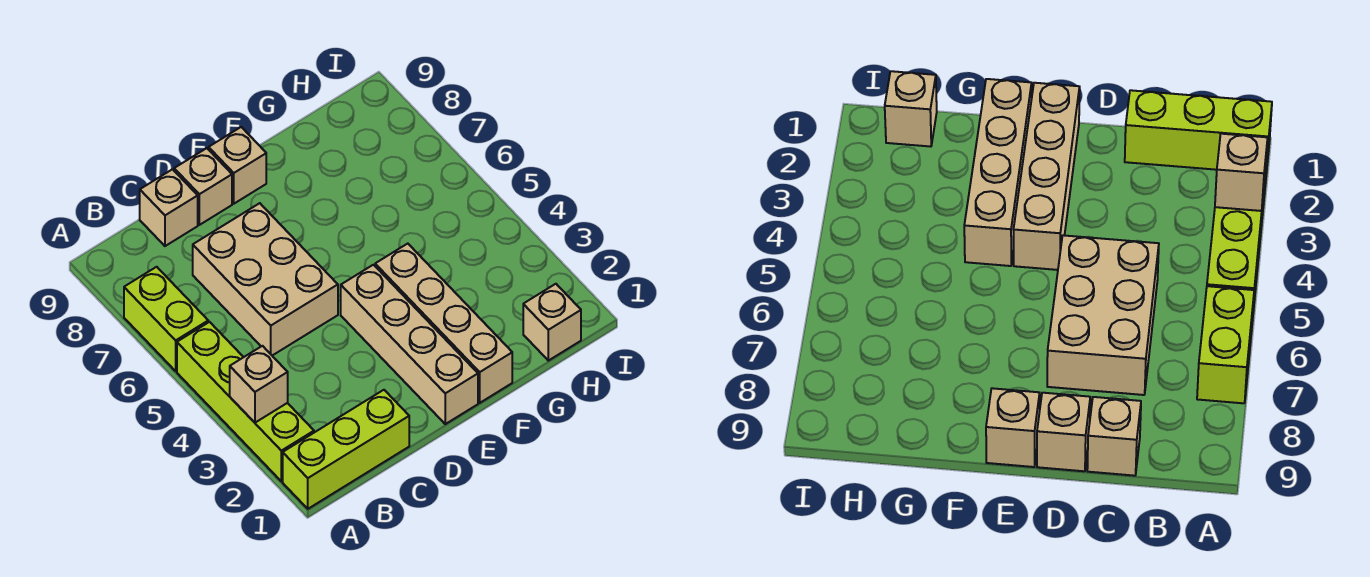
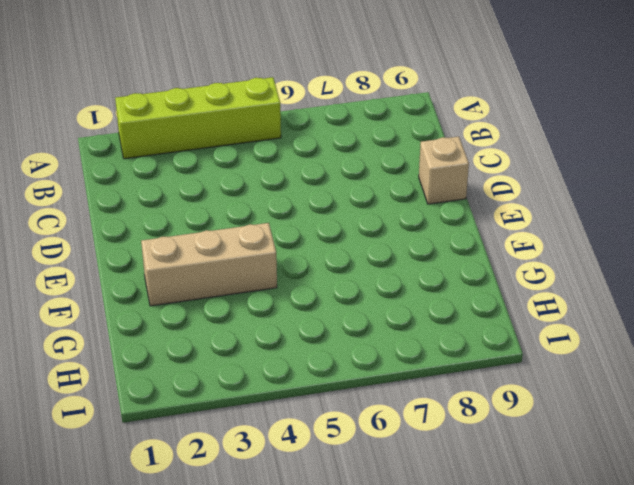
tan brick F2:F4 level 1 -> tan brick F1:F4 level 1
none -> lime brick A1:C1 level 1
none -> lime brick A6:A7 level 1

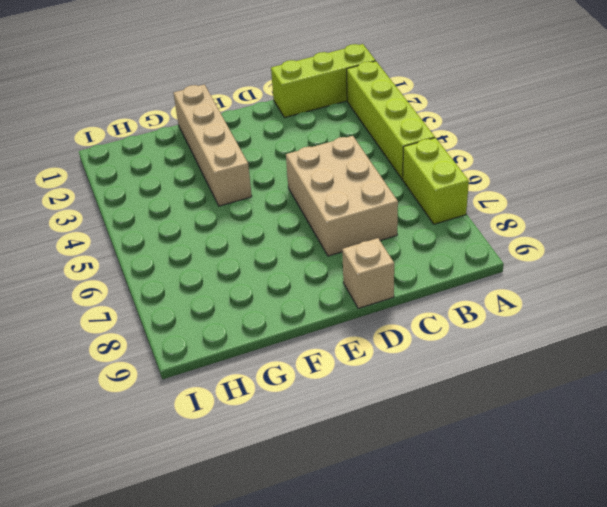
none -> tan brick C9 level 1
none -> tan brick E1:E4 level 1

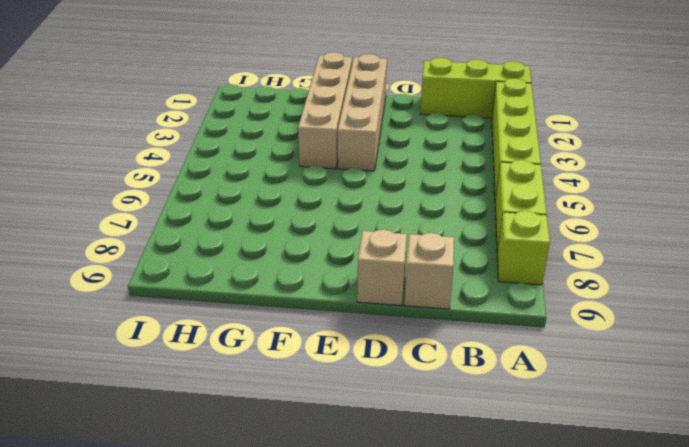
lime brick A8 level 1 -> none
none -> tan brick C5:D7 level 1
none -> tan brick E9 level 1

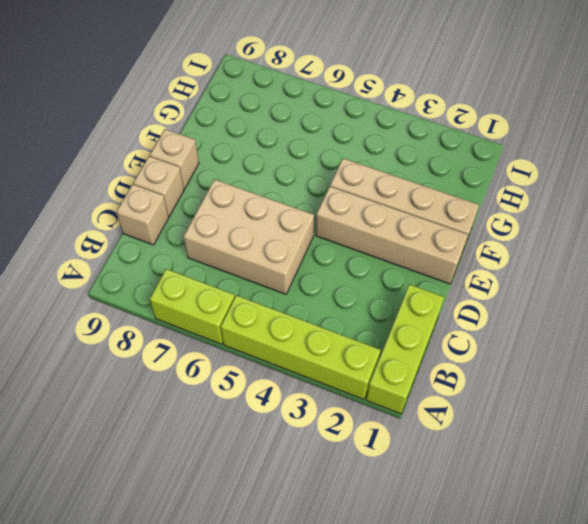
none -> tan brick H1 level 1
none -> tan brick A3 level 2

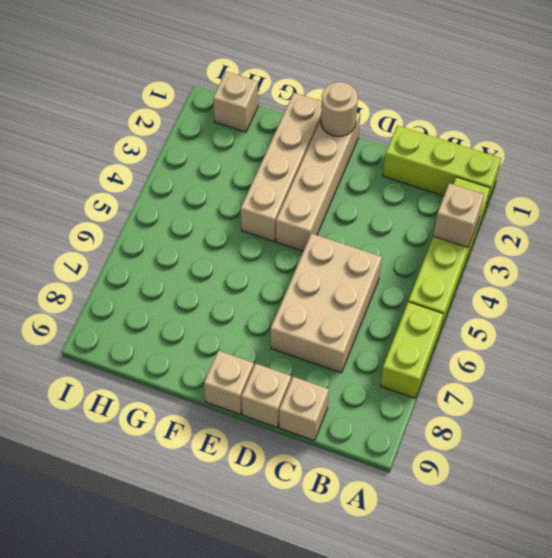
tan round brick E1 level 2 -> none

